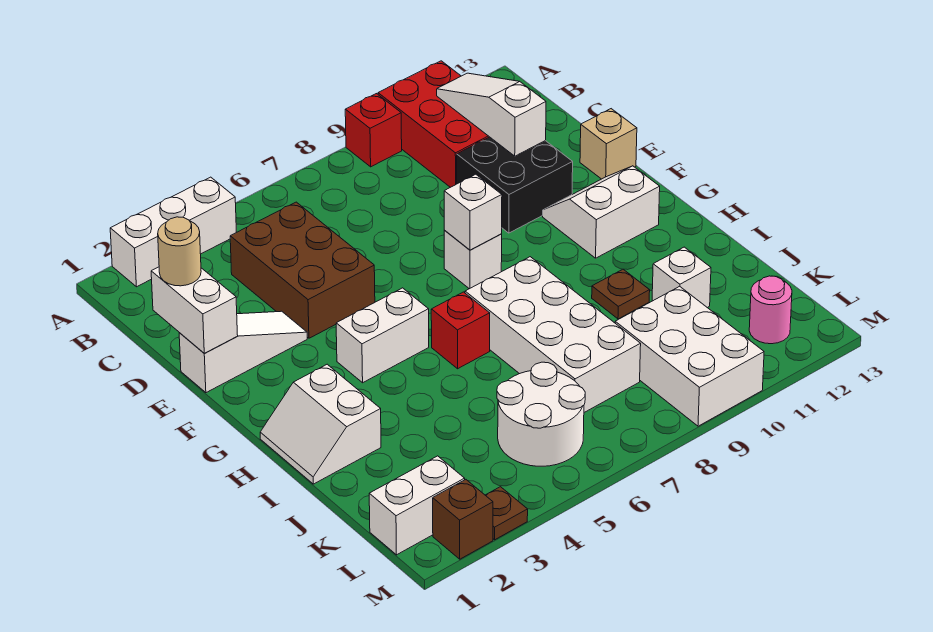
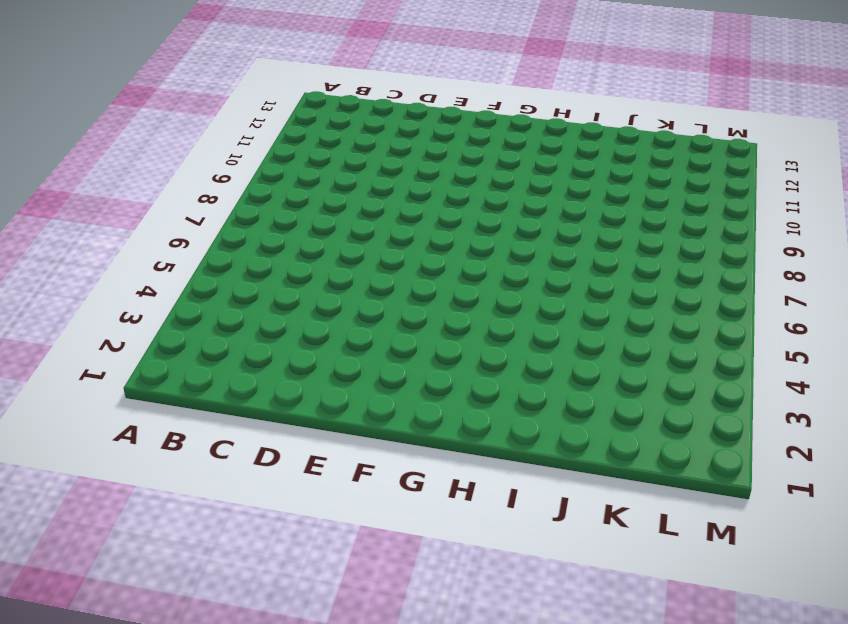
none -> white brick A2:A4 level 1
none -> red brick A9 level 1
none -> red brick A10:C11 level 1

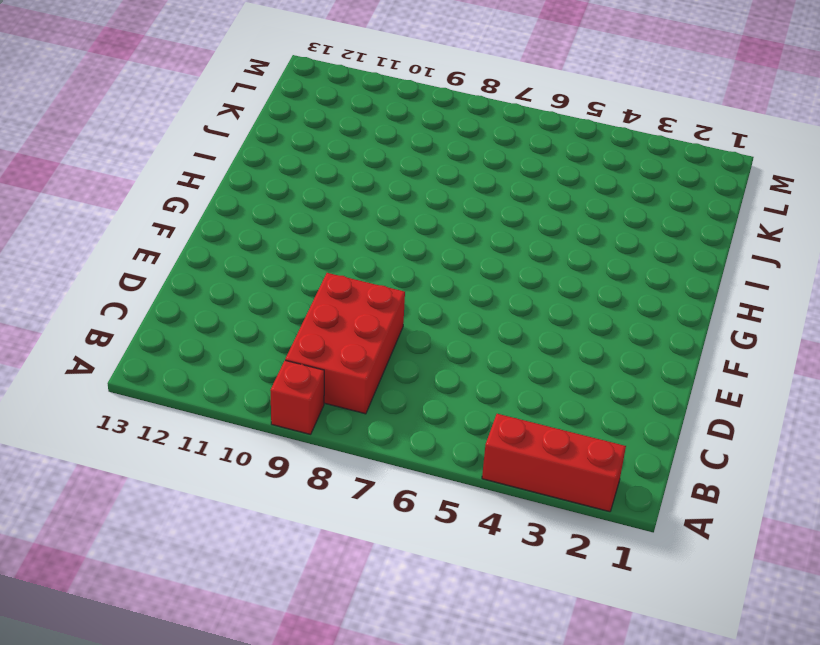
red brick A2:A4 level 1 -> white brick A2:A4 level 1
red brick B8:D9 level 1 -> red brick A10:C11 level 1
none -> brown brick C4:E5 level 1
none -> black brick D10:E11 level 1
none -> white slope E1:E3 level 1 top 1

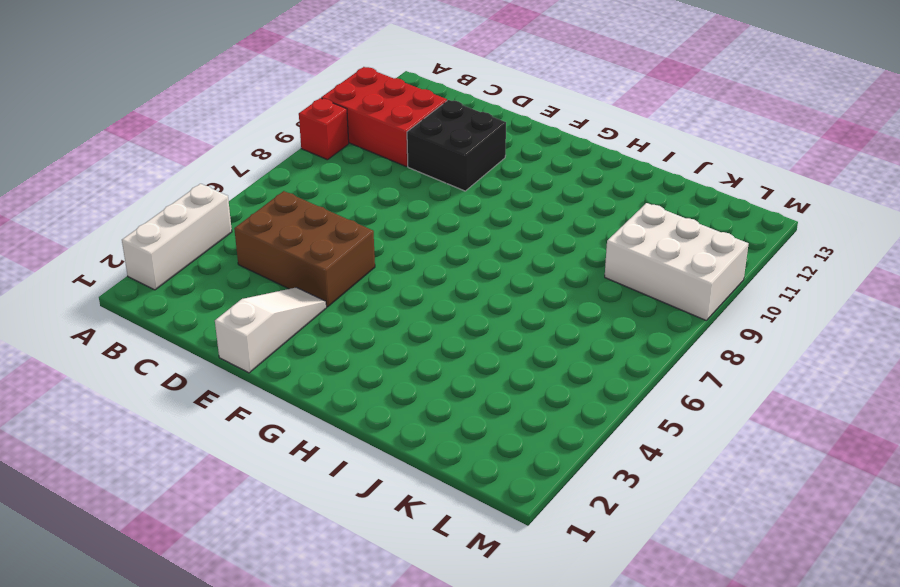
none -> tan brick E13 level 1
none -> white brick F8 level 1
none -> white slope F11:G12 level 1 top G

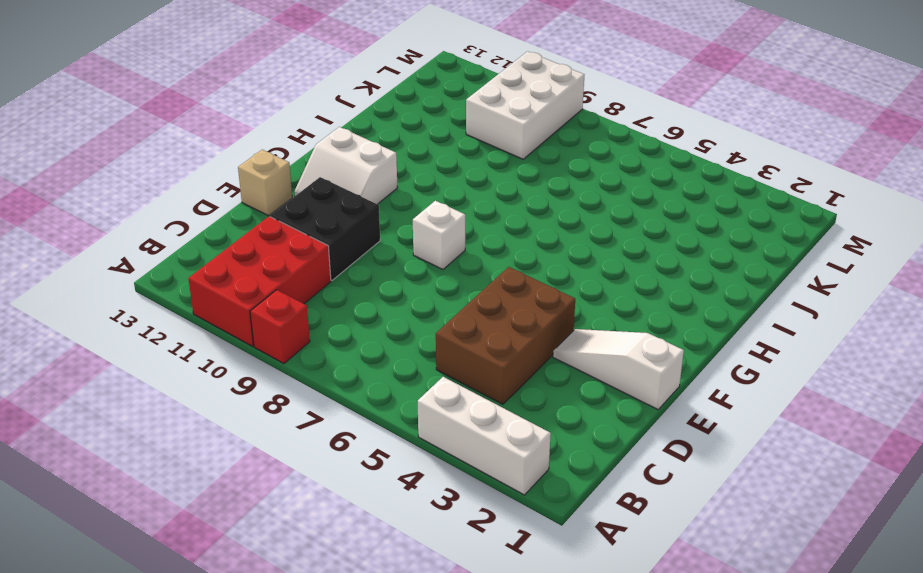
none -> white brick G4:G5 level 1
none -> white slope H1:I2 level 1 top 2
none -> red brick H6 level 1

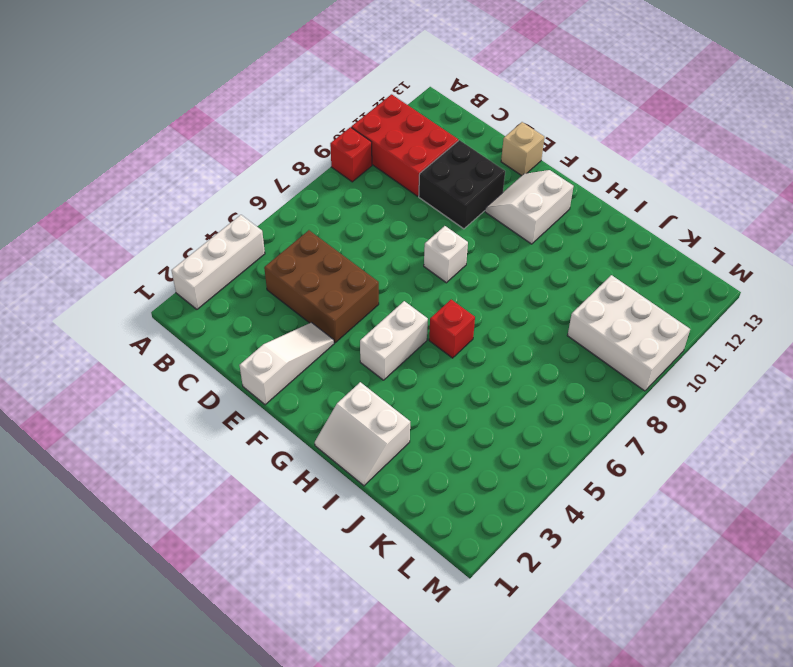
none -> white brick H7:K8 level 1
none -> brown plate I10 level 1
none -> white brick J11 level 1

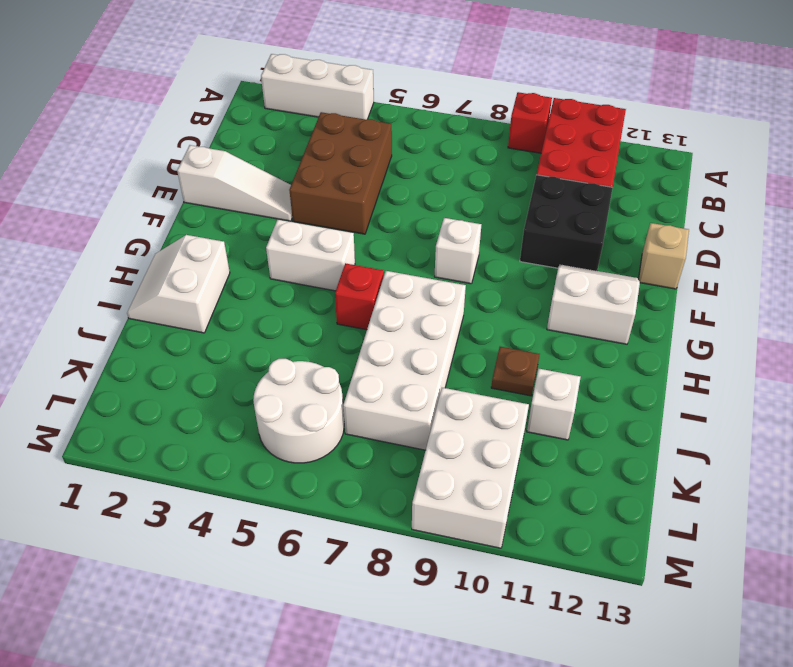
none -> white brick L1:L2 level 1
none -> pink round brick L12 level 1
none -> brown brick M2 level 1

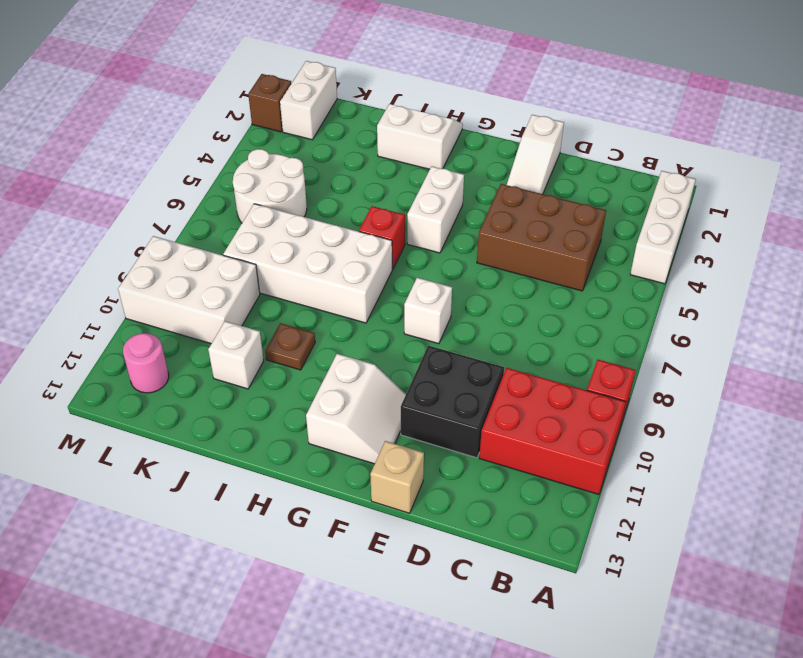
none -> brown plate M3 level 1
none -> white slope B11:D11 level 2 top D
none -> white brick D1:E1 level 2

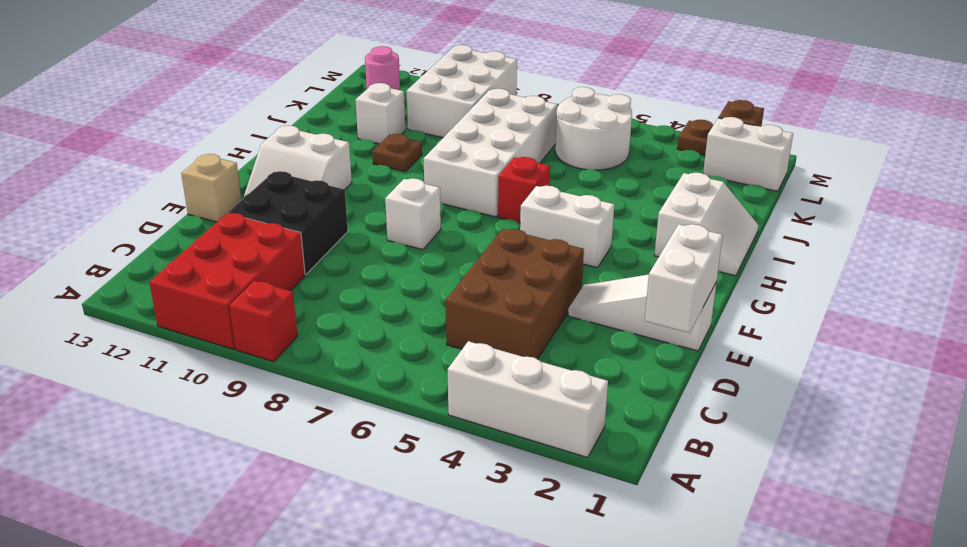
none -> white slope B11:D11 level 2 top D
none -> white brick F8 level 2
none -> tan round brick D1 level 3

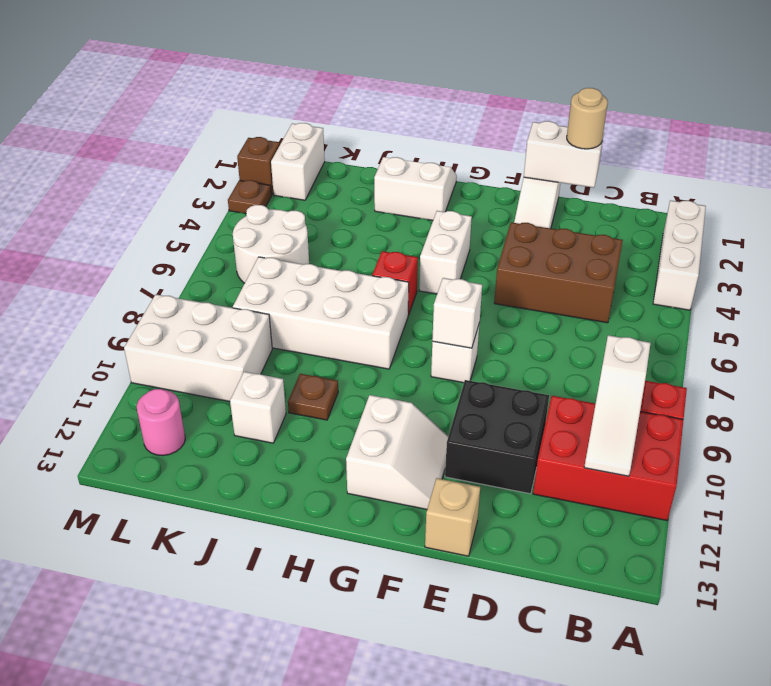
white slope B9:B11 level 2 top 9 -> white slope B11:D11 level 2 top D

